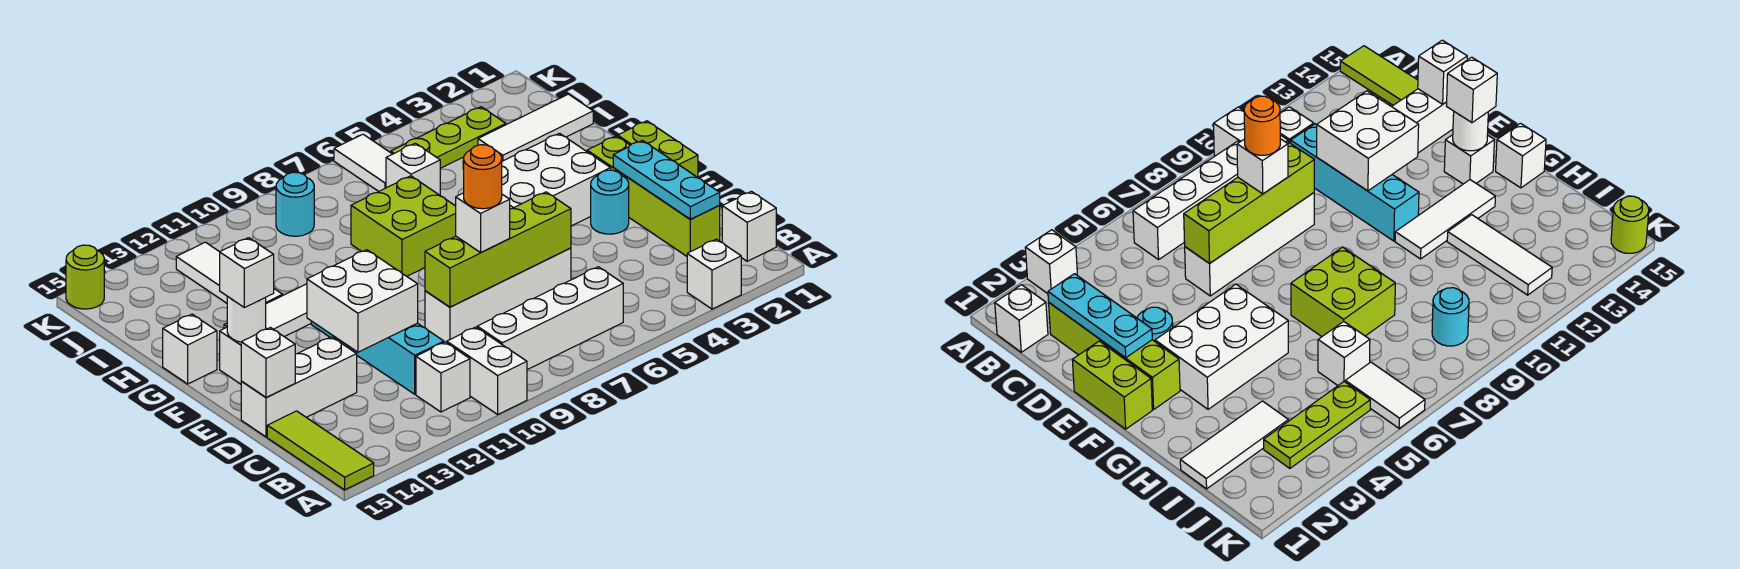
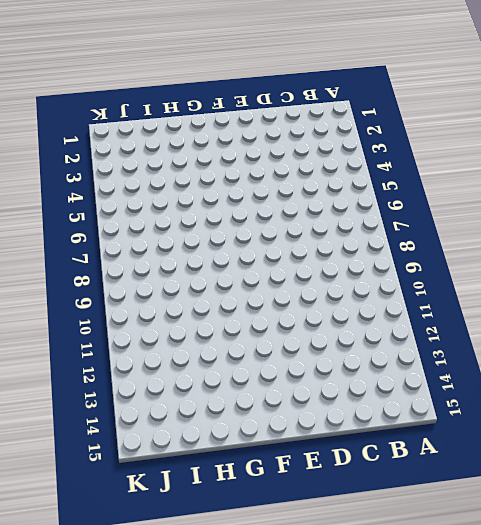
none -> white brick A3 level 1
none -> white brick A10:B10 level 1
none -> lime tile A15:C15 level 1
none -> white brick B1 level 1

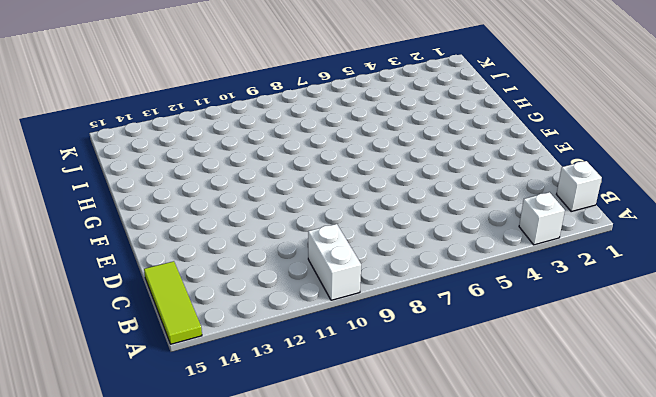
none -> white brick B6:B9 level 1
none -> white brick B11 level 1
none -> lime brick C2:F2 level 1
none -> cyan brick C11:F11 level 1

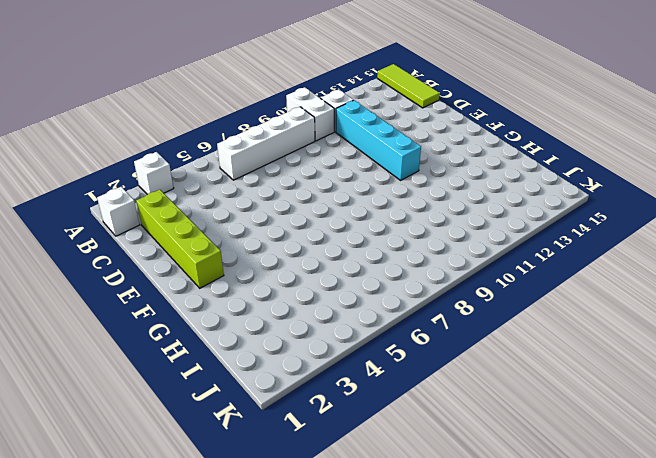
none -> white brick D6:D9 level 1
none -> white brick D13:D15 level 1
none -> lime brick E1:F1 level 1
none -> cyan round brick E3 level 1

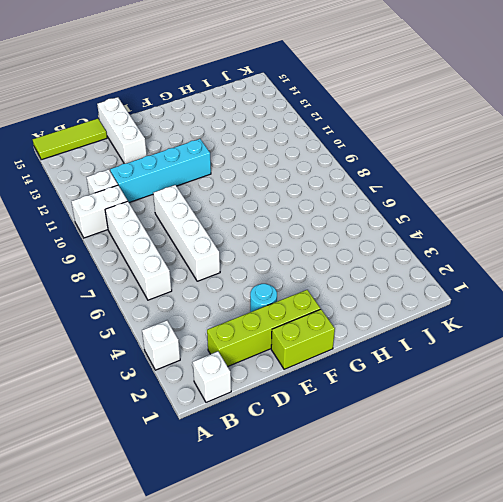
none -> white brick F3:G5 level 1
none -> white brick F14 level 1
none -> lime brick G7:H8 level 1
none -> white tile G11:G13 level 1

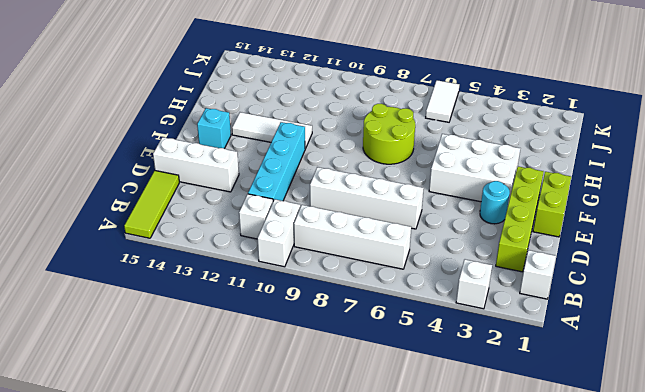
cyan brick F14 level 1 -> white brick F14 level 1
lime round brick G7:H8 level 1 -> lime brick G7:H8 level 1
none -> white brick G15 level 1
none -> white tile H12:J12 level 1
none -> white tile I1:I3 level 1
none -> white brick I6 level 1

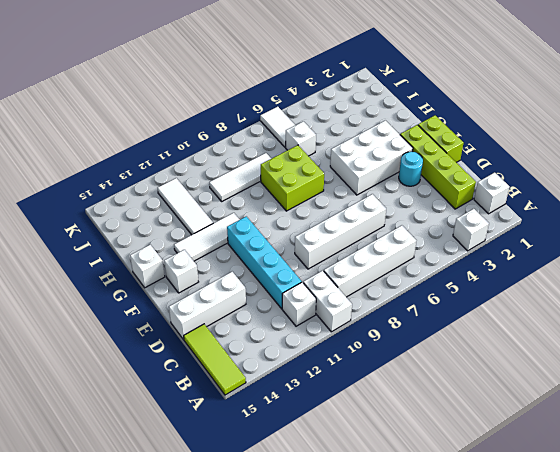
white tile I8:I10 level 1 -> white tile I1:I3 level 1
none -> lime plate J3:J5 level 1
none -> cyan round brick J9 level 1
none -> lime round brick K15 level 1
none -> cyan plate C2:E2 level 2

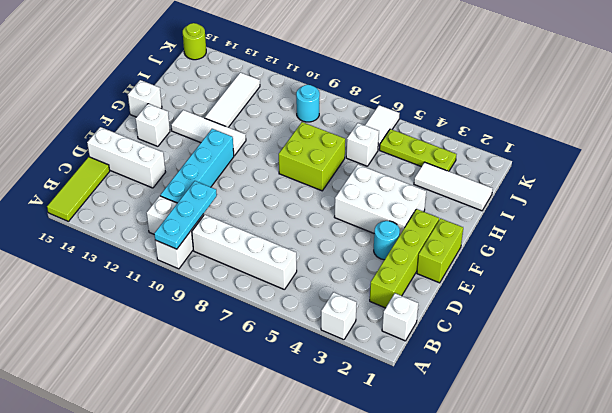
cyan plate A10:C10 level 2 -> cyan plate C2:E2 level 2
none -> white brick D6:D9 level 1
none -> lime brick D6:D9 level 2
none -> white brick D11:E12 level 2
none -> white brick D15 level 2

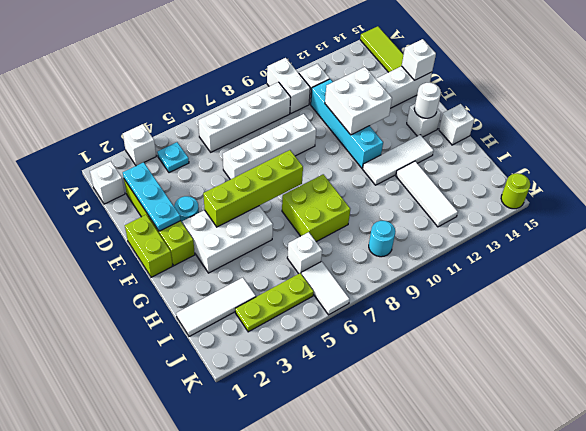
cyan plate B4 level 1 -> none
lime brick F4:F7 level 2 -> lime brick D6:D9 level 2
none -> white brick D8 level 3
none -> white brick F14 level 3
none -> orange round brick D8 level 4

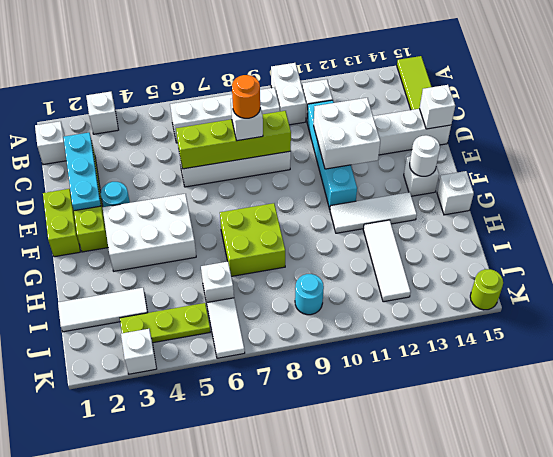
white brick K3 level 1 -> white brick F14 level 3

